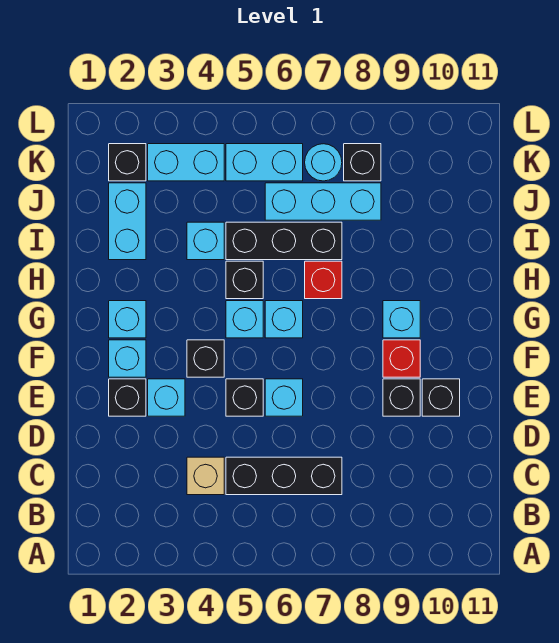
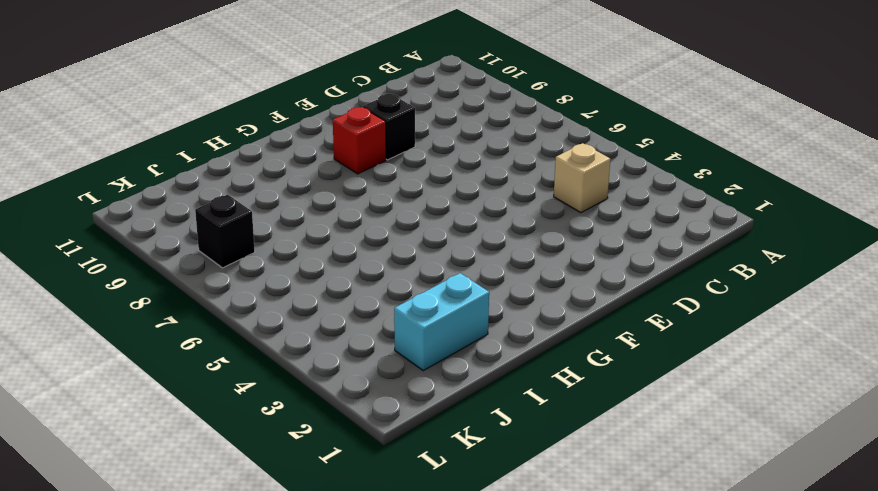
none -> black brick C5:C7 level 1
none -> black brick E2 level 1
none -> cyan brick E3 level 1

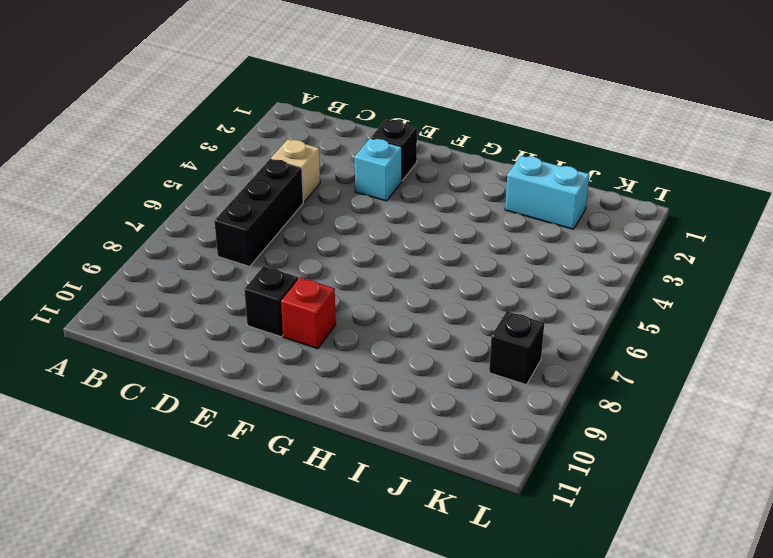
none -> black brick E5 level 1
none -> cyan brick E6 level 1
none -> black brick E10 level 1

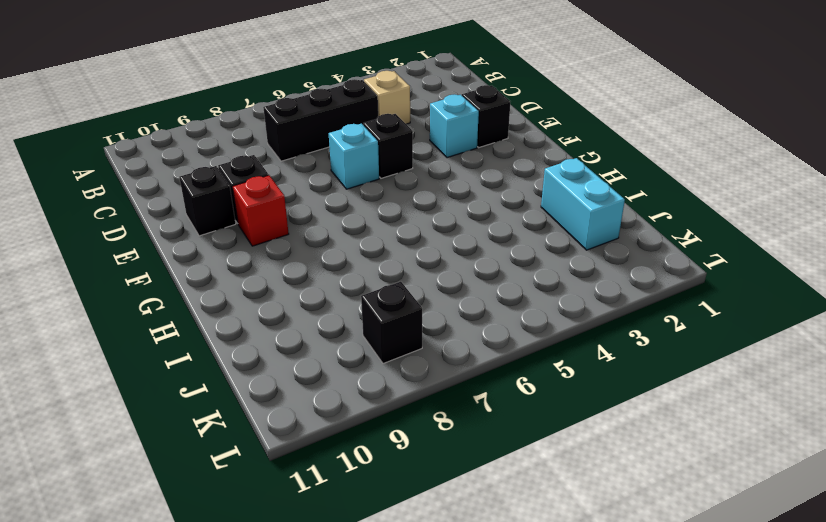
none -> cyan brick F2 level 1
none -> black brick F4 level 1
none -> cyan brick G2 level 1

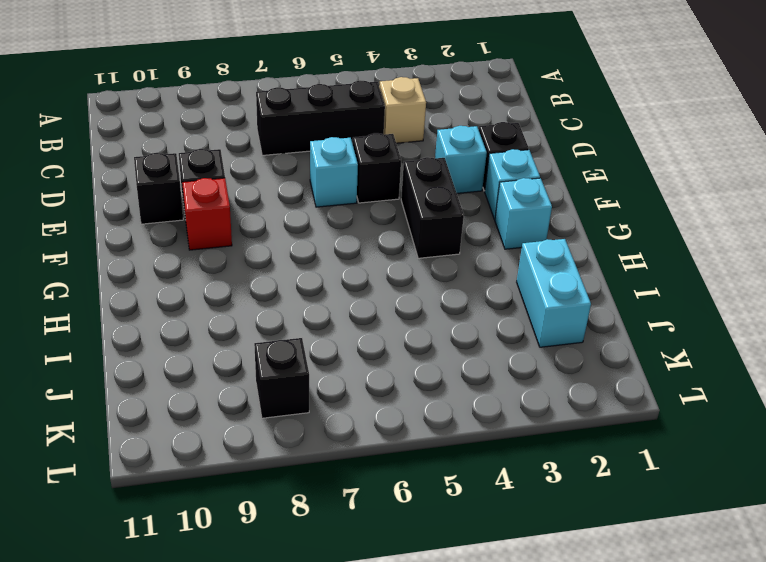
black brick F4:G4 level 1 -> black brick F4 level 1
none -> cyan brick G5 level 1
none -> cyan brick G6 level 1
none -> cyan brick G9 level 1

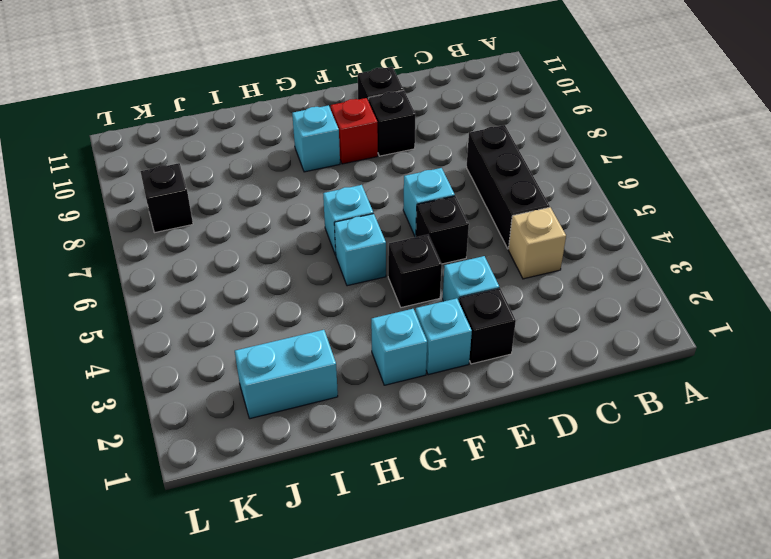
none -> black brick H5 level 1
none -> red brick H7 level 1
none -> cyan brick I4 level 1

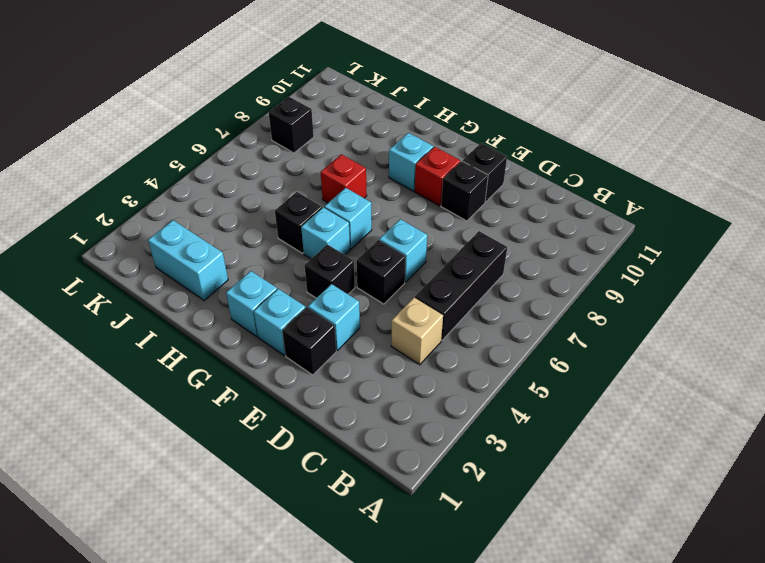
none -> cyan brick I4 level 1
none -> black brick I5:I7 level 1
none -> cyan brick J6:J8 level 1

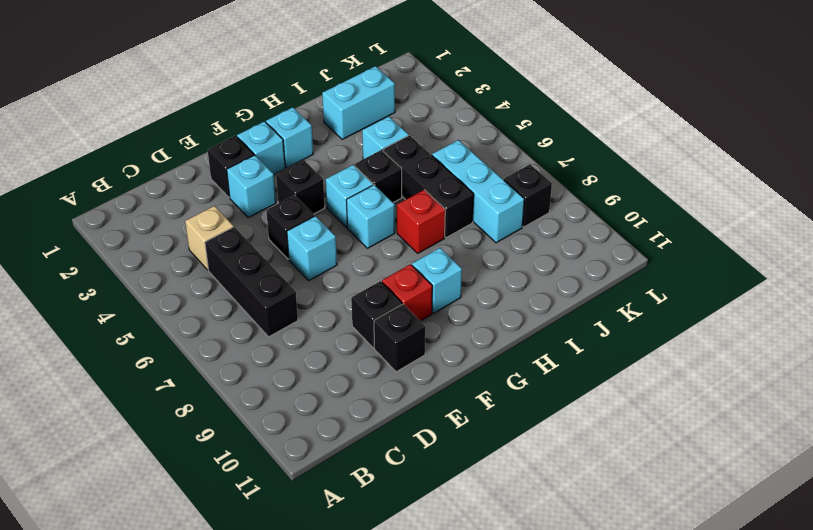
none -> black brick K2 level 1
none -> cyan brick K3:K4 level 1
none -> cyan brick K5:K6 level 1

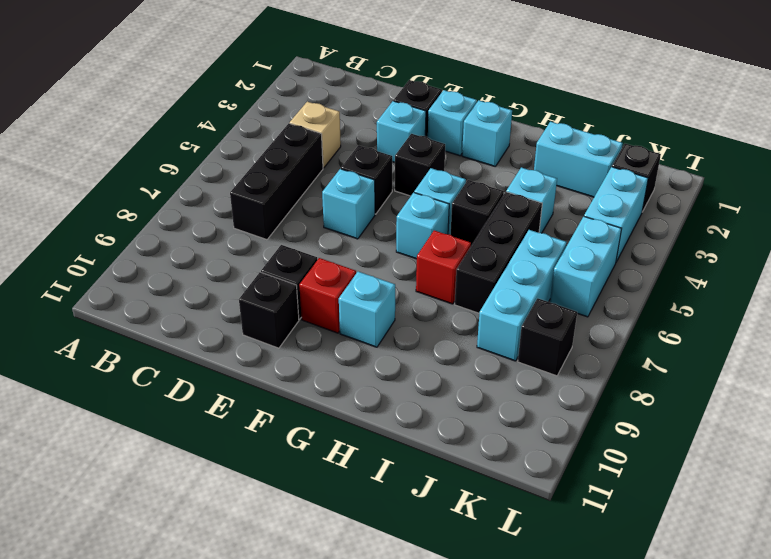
none -> cyan round brick K7 level 1

